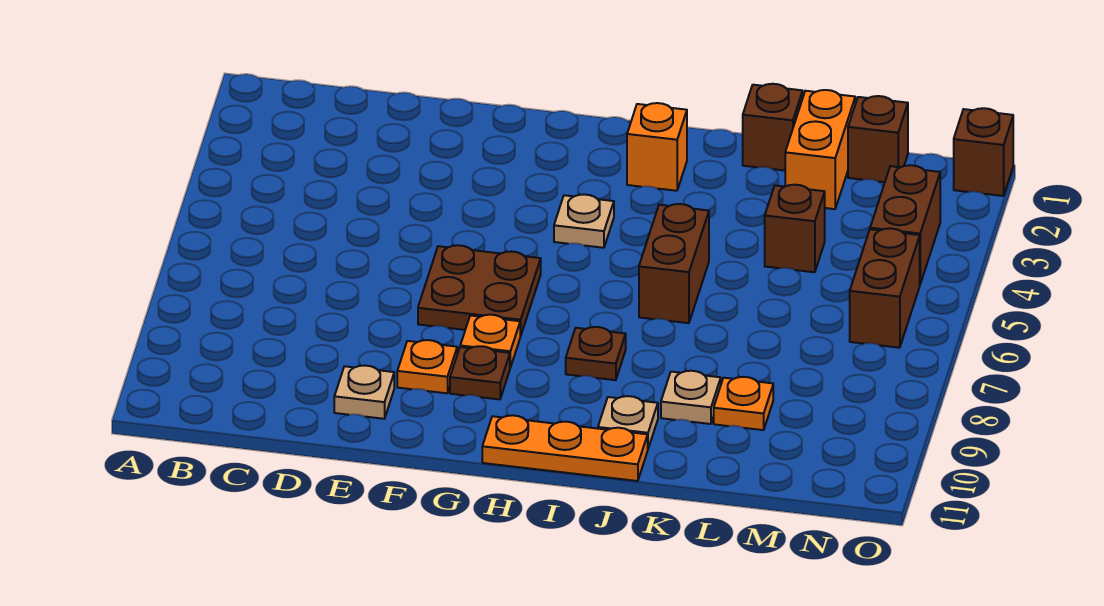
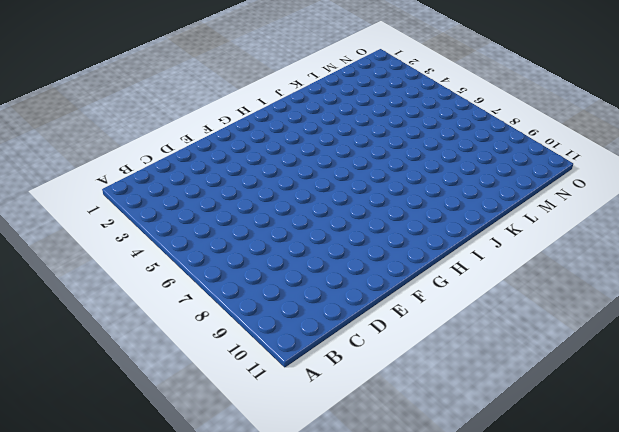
none -> tan plate E10 level 1
none -> brown plate F6:G7 level 1
none -> orange plate F9 level 1

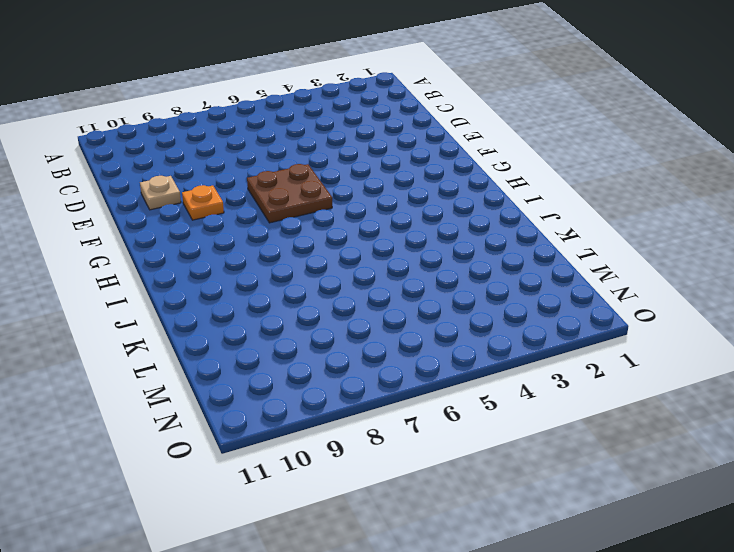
none -> orange plate G8 level 1
none -> brown plate G9 level 1
none -> tan plate H4 level 1

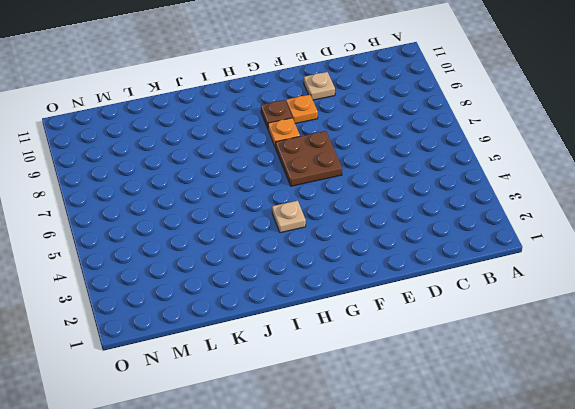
none -> orange plate H11:J11 level 1
none -> orange brick I2 level 1
none -> brown plate I8 level 1

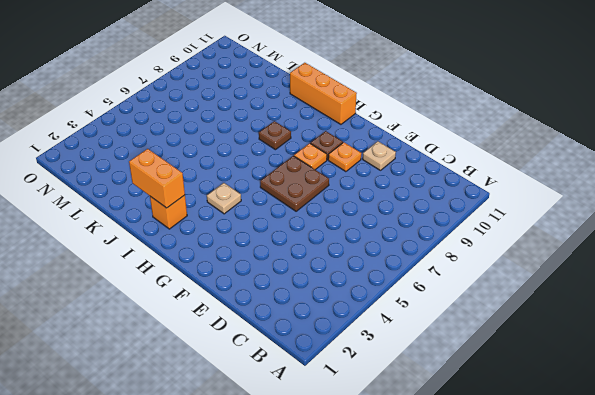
orange brick H11:J11 level 1 -> orange plate H11:J11 level 1
orange brick I2:J2 level 2 -> orange brick L1:L2 level 1
none -> brown brick J5:J6 level 1
none -> tan plate J10 level 1
none -> brown brick K1 level 1

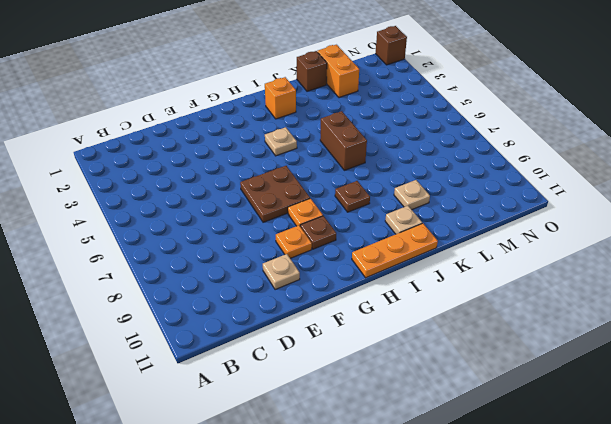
none -> brown brick L4 level 1
none -> orange plate L9 level 1
none -> brown brick M1 level 1

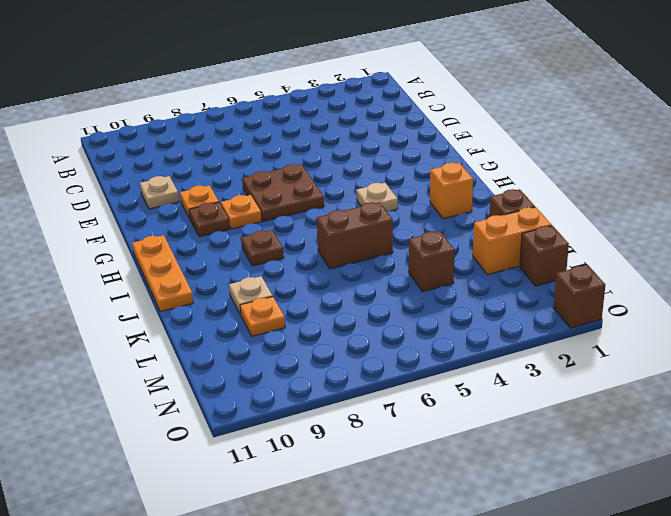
none -> tan plate J10 level 1
none -> brown brick N3:N4 level 1
none -> brown brick N5:N6 level 1

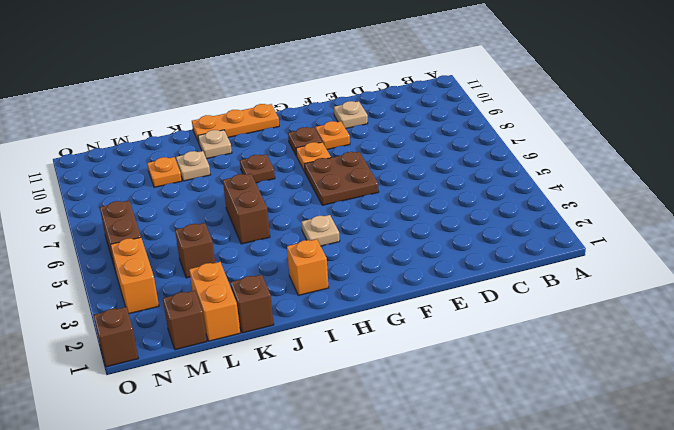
orange brick N3:N4 level 1 -> brown brick N3:N4 level 1

